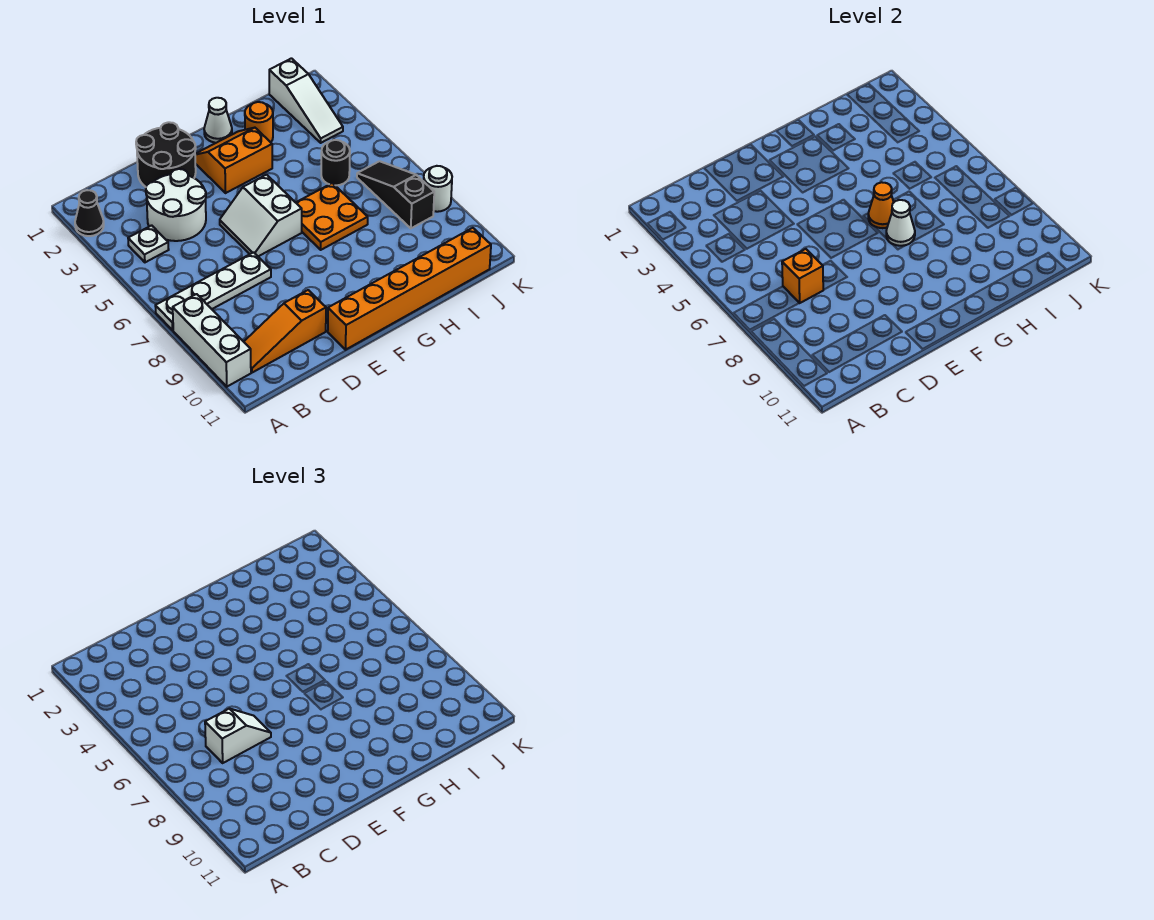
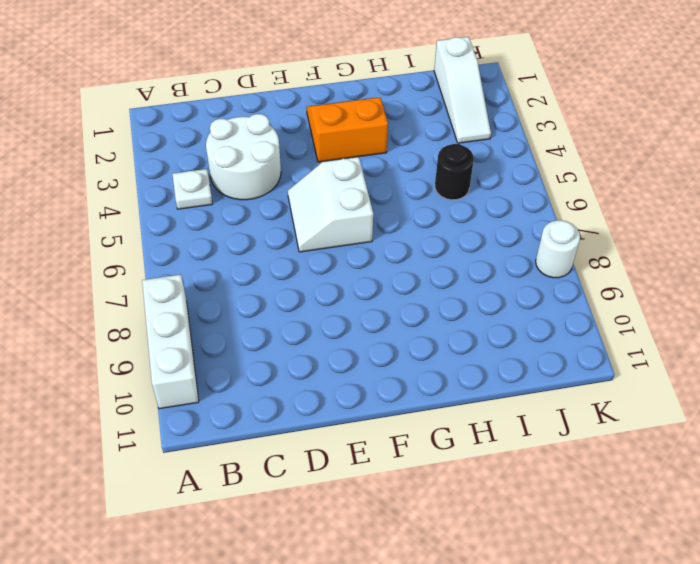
none -> black cone A2 level 1
none -> white plate A7:D7 level 1
none -> orange slope B10:D10 level 1 top D

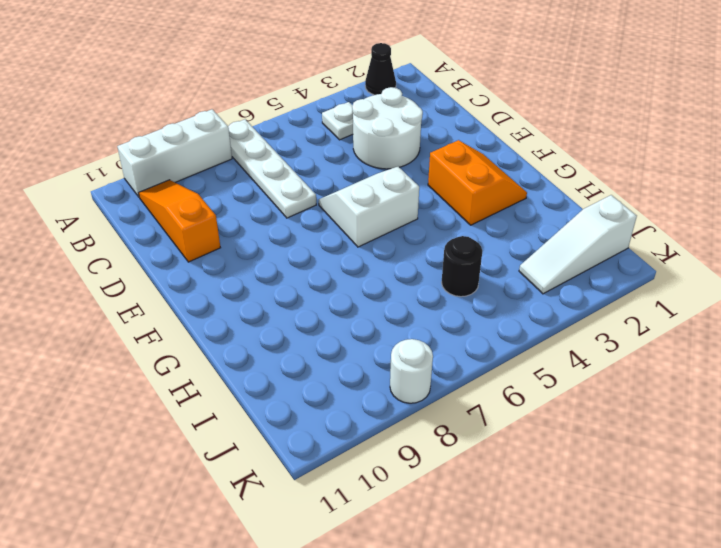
none -> black round brick D1:E2 level 1
none -> orange brick E11:J11 level 1
none -> white cone G1 level 1

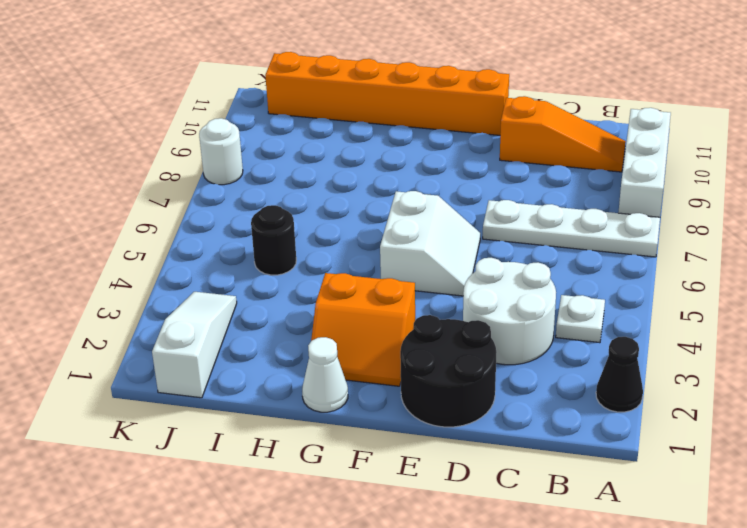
none -> orange plate G6:H7 level 1
none -> orange round brick H2 level 1
none -> black slope J6:J8 level 1 top 8

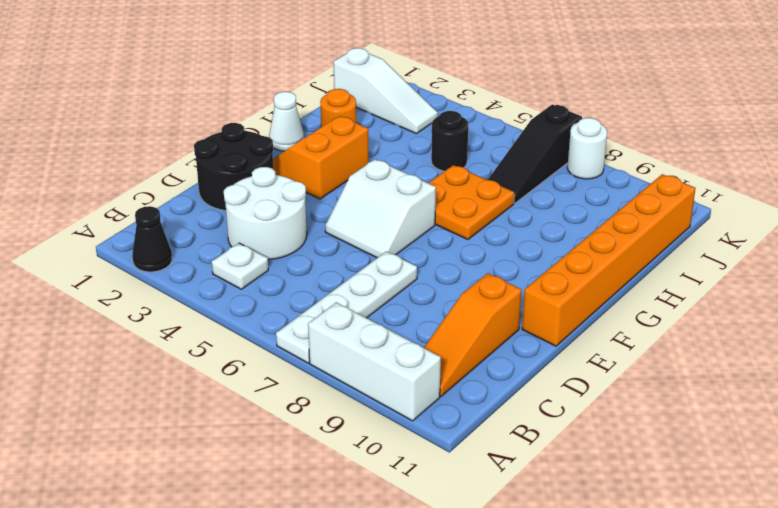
black slope I7:K7 level 1 top K -> black slope J6:J8 level 1 top 8
none -> orange brick C7 level 2
none -> orange cone G6 level 2
none -> white cone G7 level 2

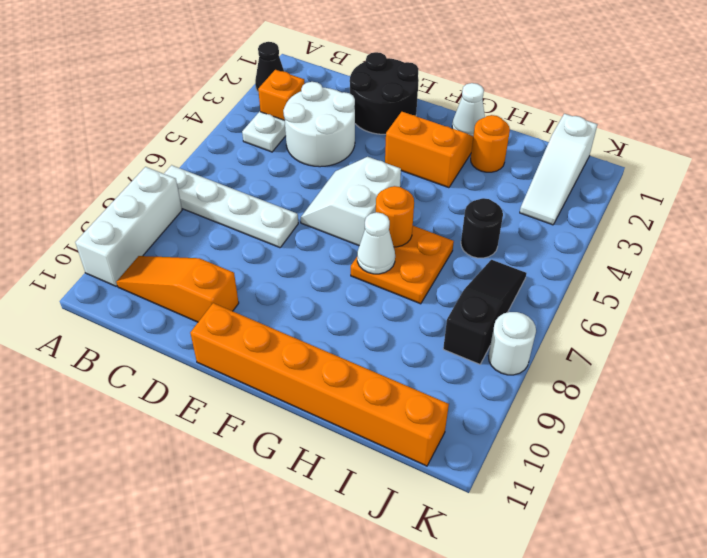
orange brick B3 level 1 -> orange brick C7 level 2
orange round brick G6 level 2 -> orange cone G6 level 2
none -> white slope C7:D7 level 3 top C

